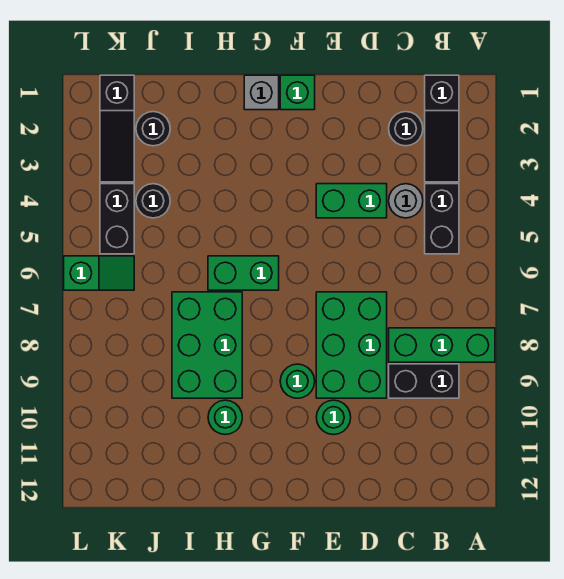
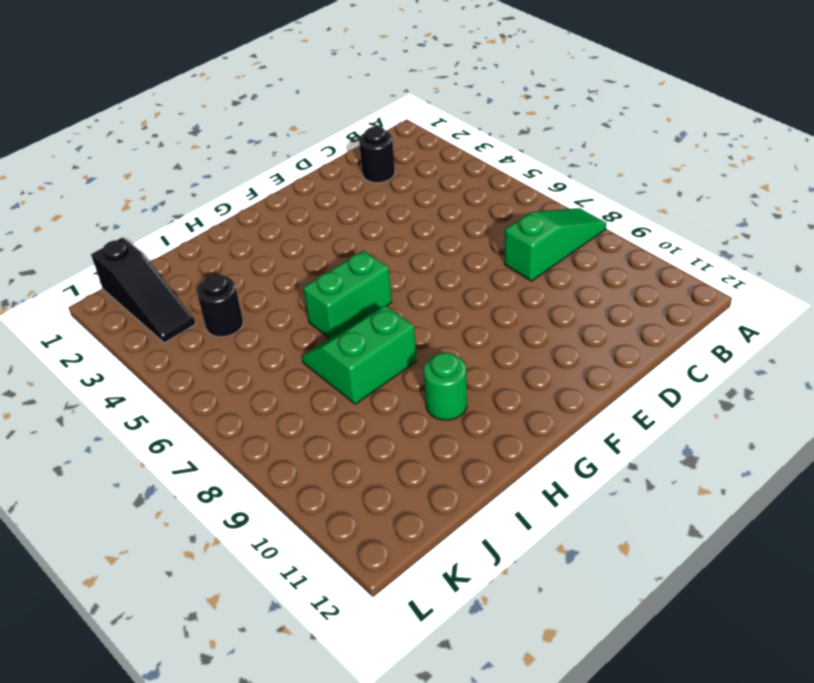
green slope A8:C8 level 1 top C -> green brick A8:C8 level 1
green slope H7:I8 level 1 top 8 -> green brick H7:I9 level 1
none -> black slope B1:B3 level 1 top 1
none -> black brick B4:B5 level 1
none -> black brick B9:C9 level 1

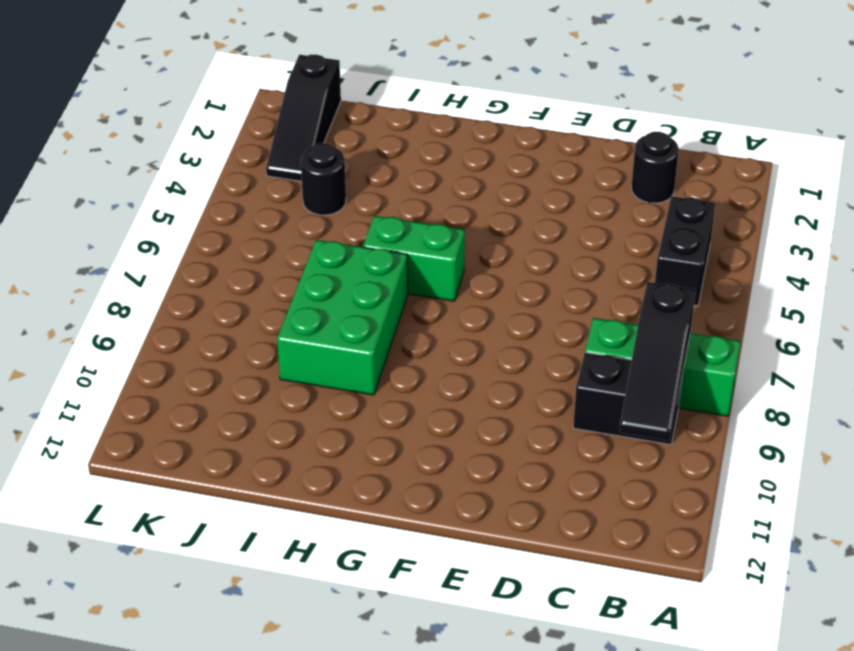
black slope B8:B10 level 2 top 8 -> black slope B1:B3 level 1 top 1
none -> grey round brick C4 level 1
none -> green brick D4:E4 level 1
none -> green brick D7:E9 level 1

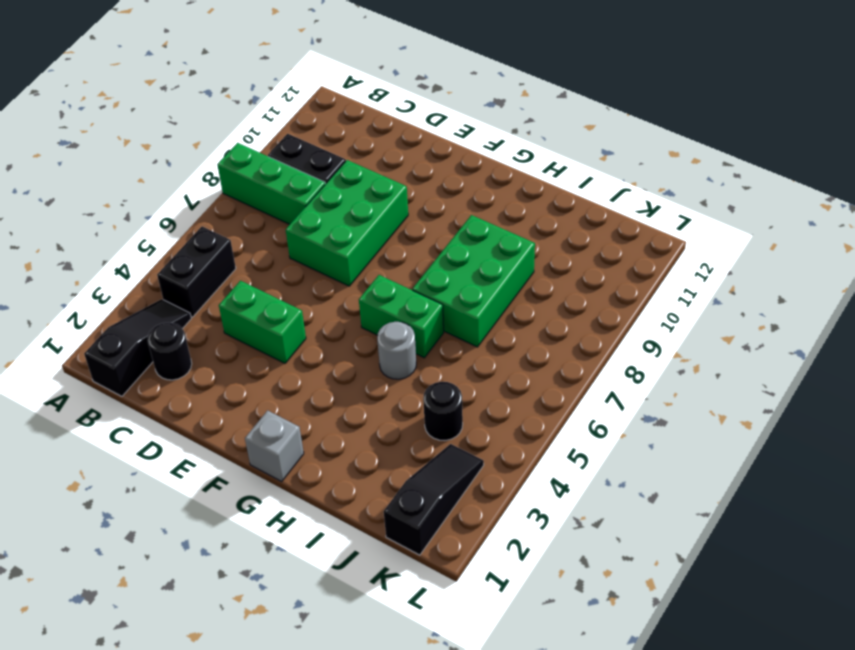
grey round brick H5 level 1 -> grey round brick C4 level 1
none -> green round brick E10 level 1
none -> green brick F1 level 1
none -> green round brick F9 level 1

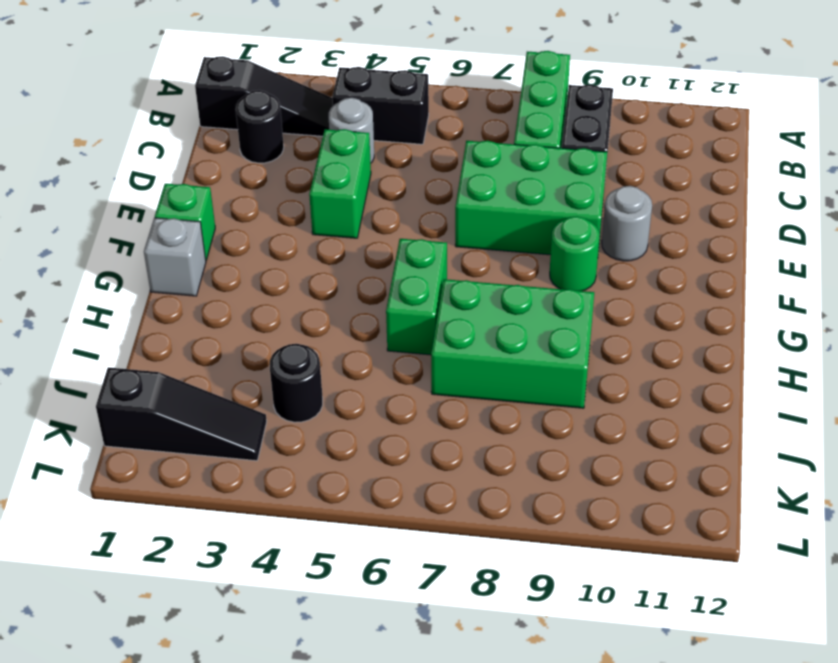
grey round brick E10 level 1 -> green round brick E10 level 1
none -> green round brick H10 level 1
none -> black round brick J2 level 1
none -> black brick K4:K5 level 1

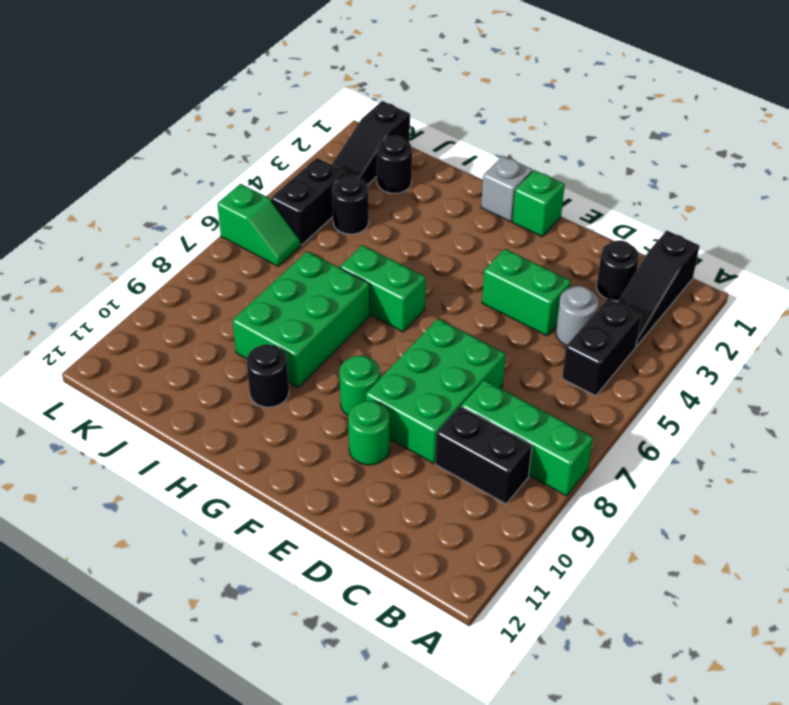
black round brick H10 level 1 -> green round brick H10 level 1

